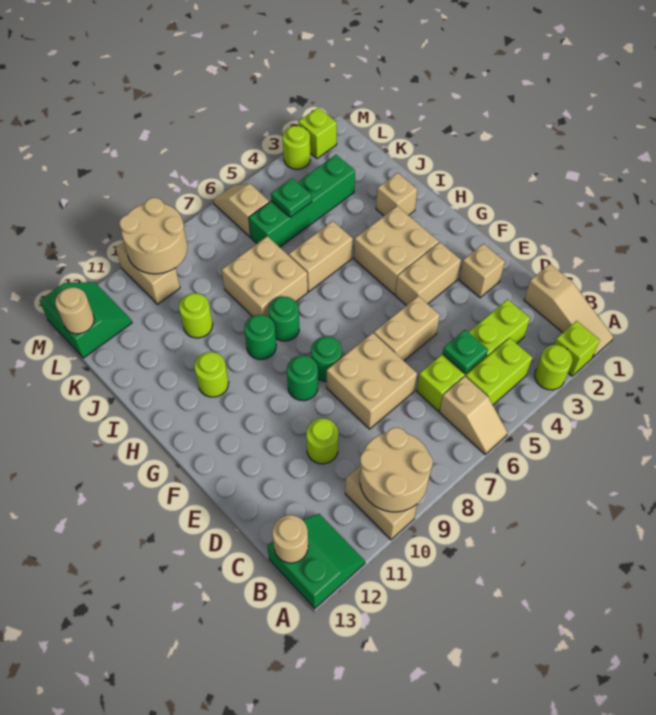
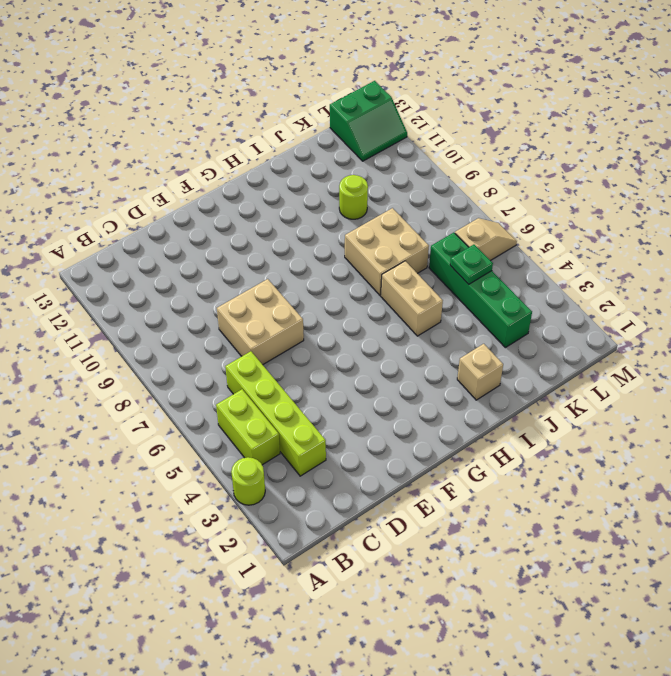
none -> tan slope A1:C1 level 1 top C
none -> lime brick A2 level 1
none -> tan slope A6:B6 level 1 top B
none -> tan brick A10:B10 level 1

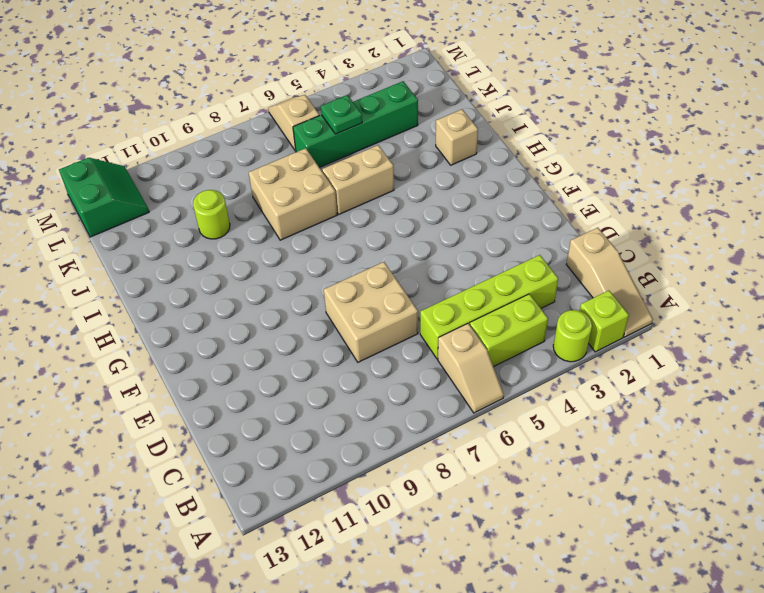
none -> tan brick A10:B10 level 1
none -> green slope A12:B13 level 1 top 13
none -> lime round brick D10 level 1
none -> tan brick E2 level 1

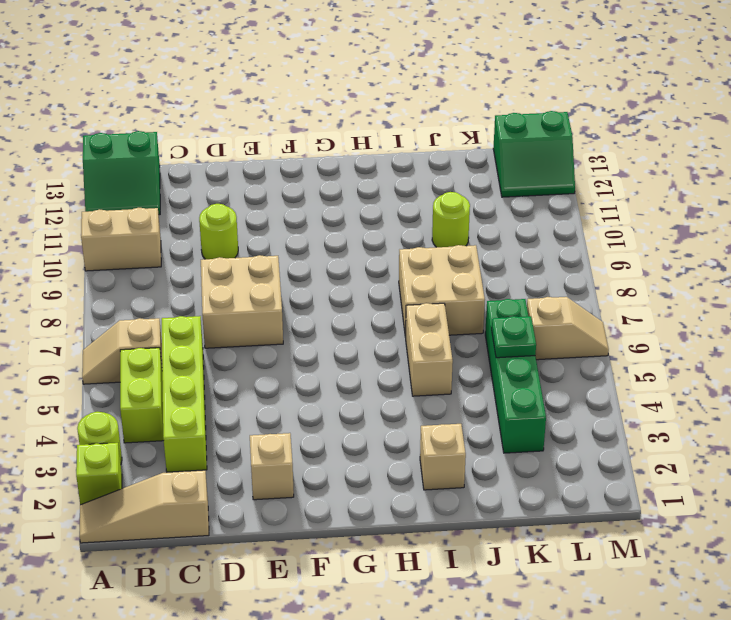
none -> tan brick E5:E6 level 1
none -> tan brick F3:F4 level 1
none -> green round brick F8 level 1
none -> green round brick F9 level 1

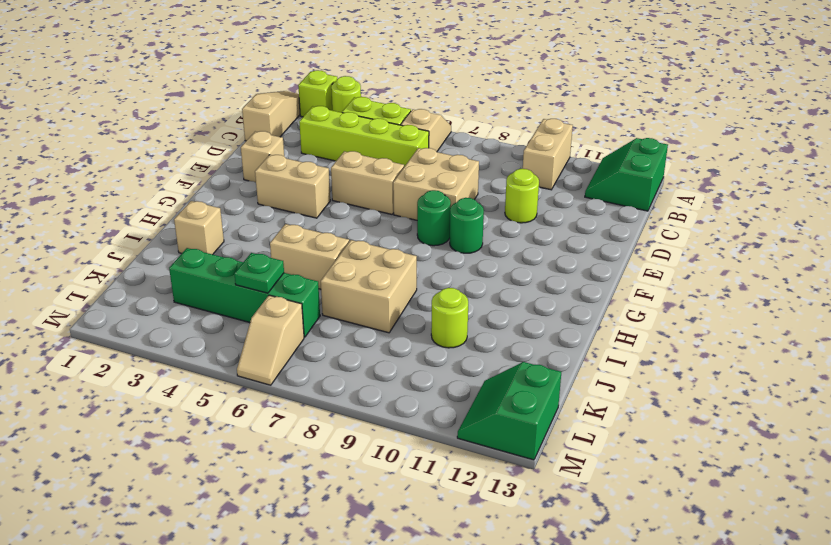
none -> tan brick G3:H4 level 1
none -> green round brick H8 level 1
none -> green round brick H9 level 1
none -> lime round brick H11 level 1

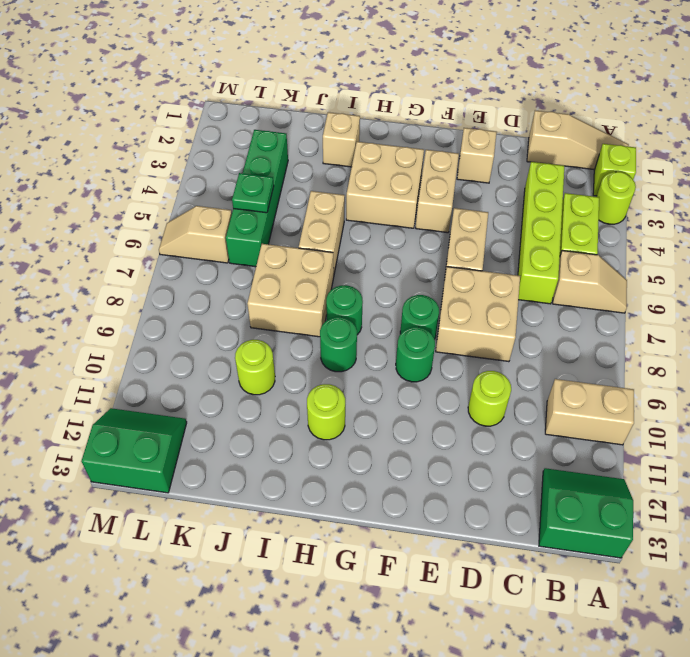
none -> tan brick L10:M10 level 1
none -> lime brick M2 level 1
none -> lime round brick M3 level 1
none -> tan round brick A9:B10 level 2

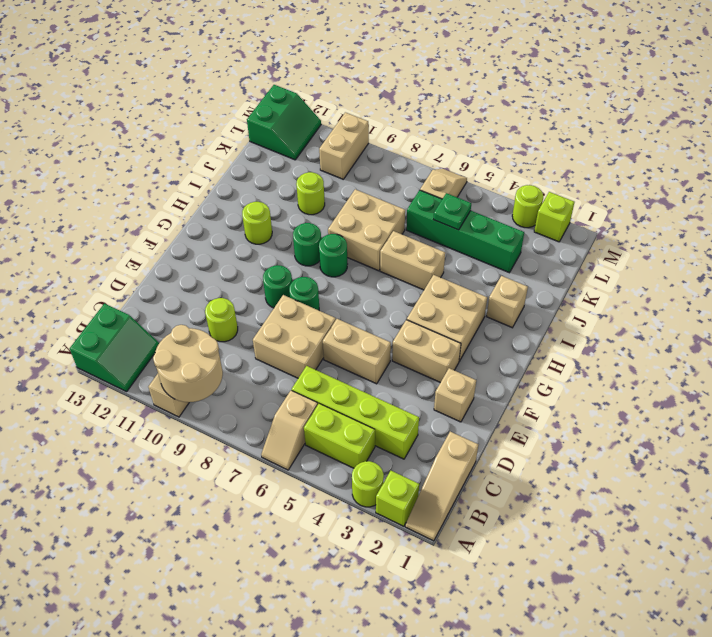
none -> tan round brick B13 level 2
none -> green plate C5 level 2
none -> tan round brick L9:M10 level 2
none -> tan round brick L13 level 2

